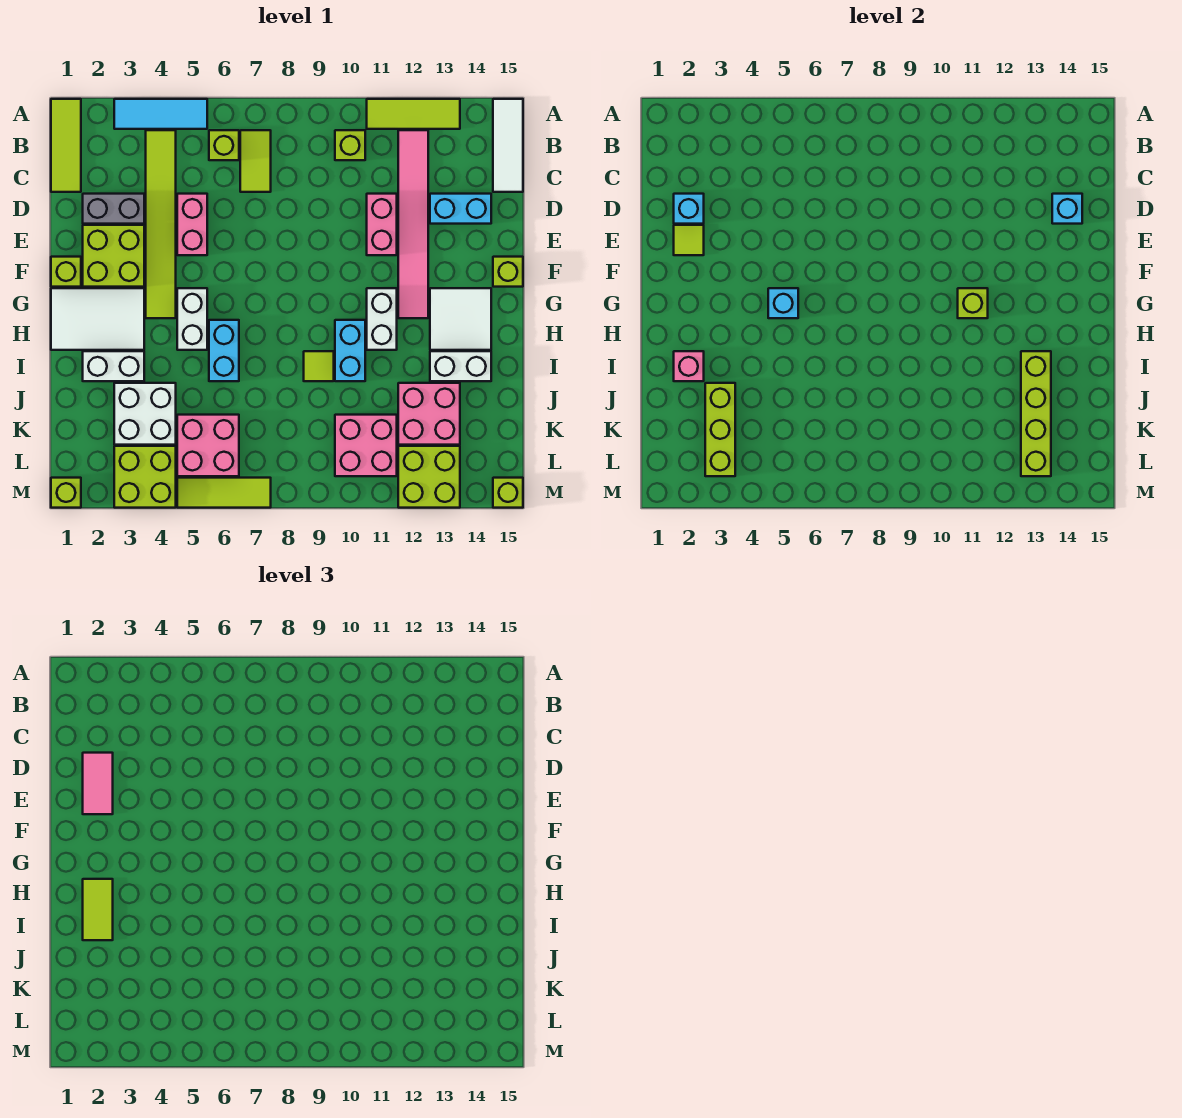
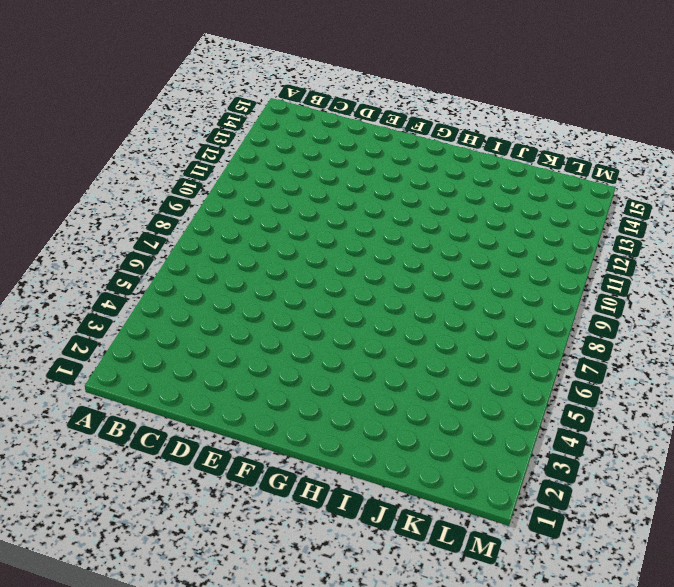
none -> lime tile A1:C1 level 1
none -> cyan tile A3:A5 level 1
none -> lime tile A11:A13 level 1
none -> white tile A15:C15 level 1

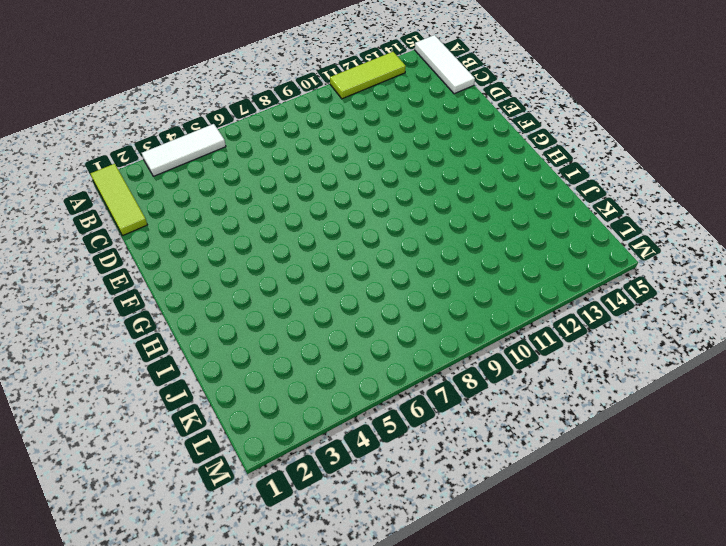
white tile A3:A5 level 1 -> cyan tile A3:A5 level 1
none -> lime tile B4:G4 level 1
none -> lime brick B6 level 1
none -> lime tile B7:C7 level 1
none -> lime brick B10 level 1

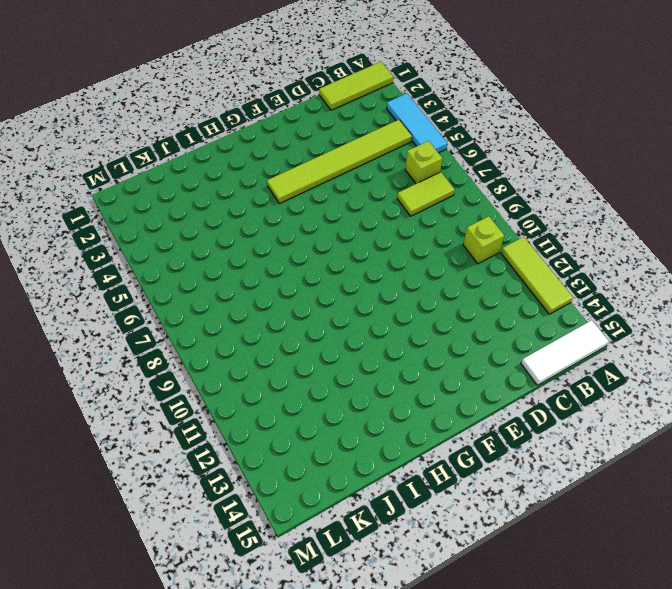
none -> pink tile B12:G12 level 1
none -> grey brick D2:D3 level 1
none -> pink brick D5:E5 level 1
none -> pink brick D11:E11 level 1

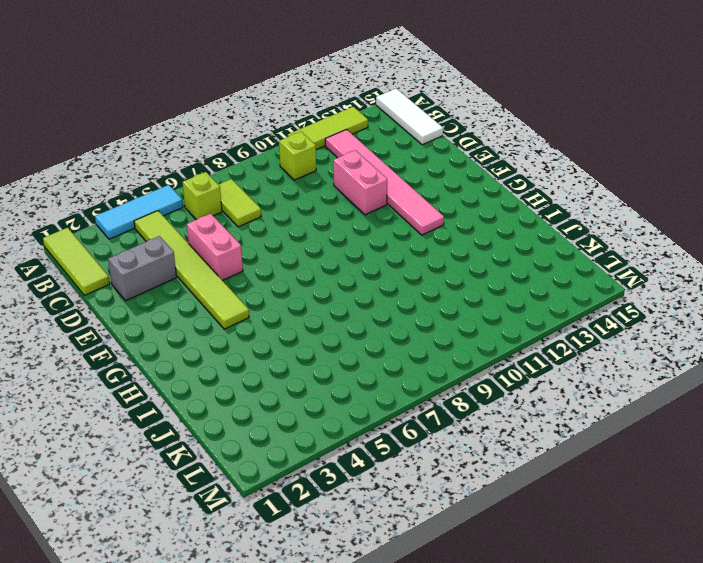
none -> cyan brick D13:D14 level 1
none -> lime brick E2:F3 level 1
none -> lime brick F1 level 1
none -> lime brick F15 level 1

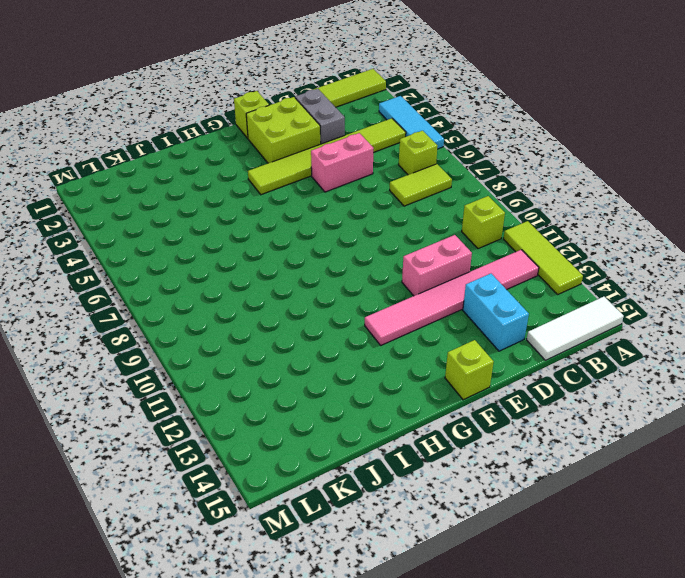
none -> white tile G1:H3 level 1
none -> white brick G5:H5 level 1
none -> white brick G11:H11 level 1
none -> white tile G13:H14 level 1

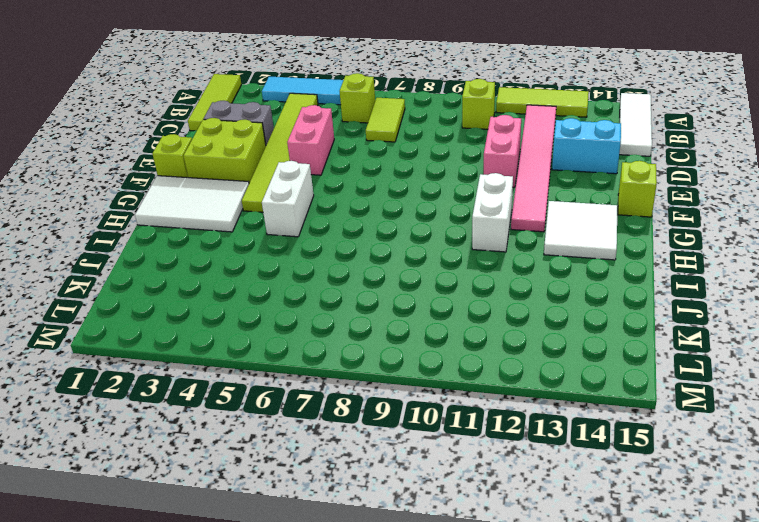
none -> cyan brick H6:I6 level 1
none -> cyan brick H10:I10 level 1
none -> white brick I2:I3 level 1
none -> lime tile I9 level 1

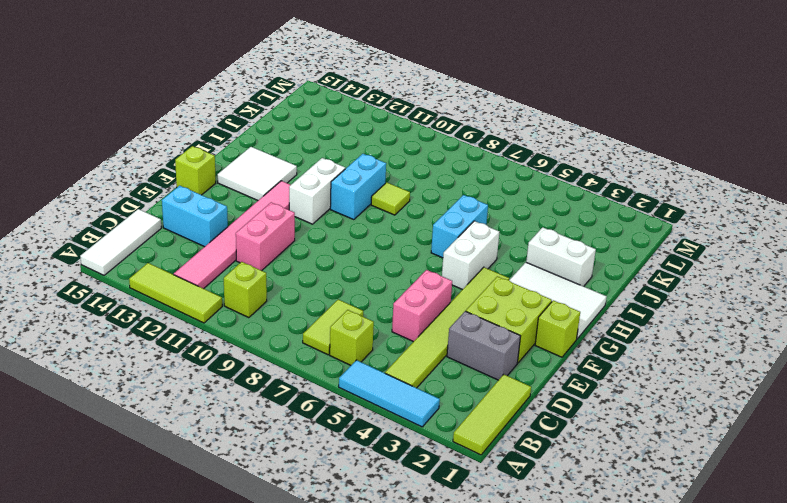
none -> white brick I13:I14 level 1
none -> white brick J3:K4 level 1
none -> pink brick J12:K13 level 1
none -> pink brick K5:L6 level 1

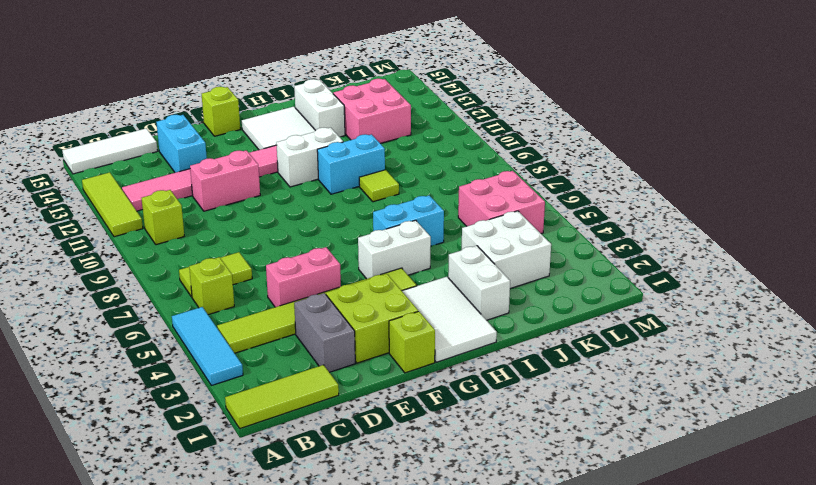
none -> pink brick K10:L11 level 1
none -> lime brick L3:M4 level 1
none -> lime brick L12:M13 level 1
none -> lime brick M1 level 1

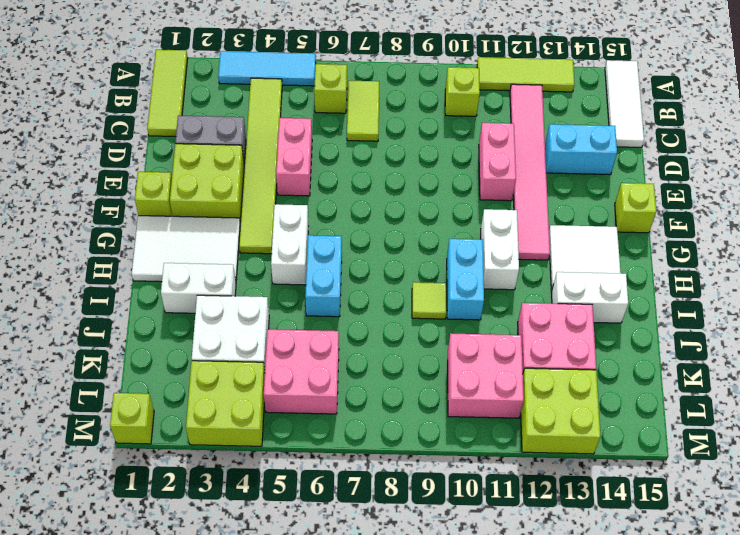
none -> lime tile M5:M7 level 1
none -> lime brick M15 level 1
none -> cyan brick D2 level 2
none -> cyan brick D14 level 2

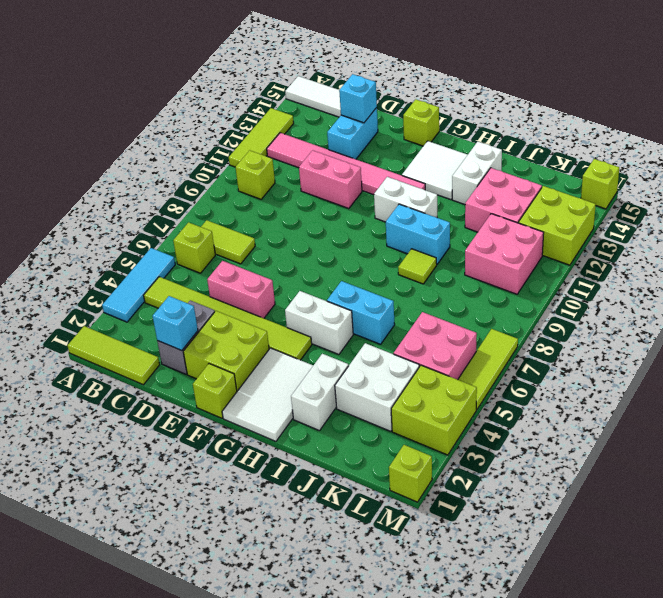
none -> lime tile E2 level 2
none -> cyan brick G5 level 2
none -> lime brick G11 level 2
none -> pink brick I2 level 2

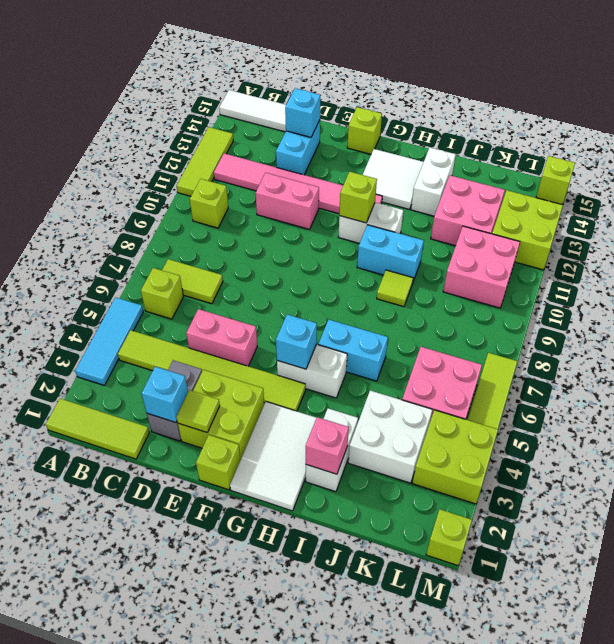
none -> lime brick I13:L13 level 2
none -> lime brick J3:L3 level 2
none -> pink tile D2:E2 level 3
none -> lime tile H2:I2 level 3

